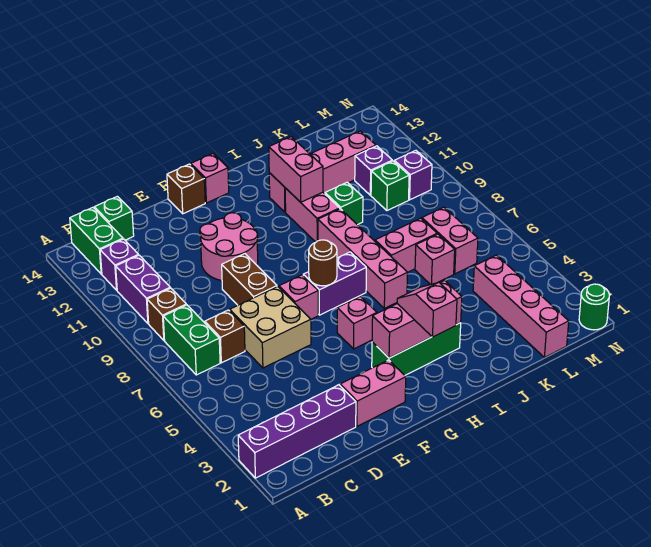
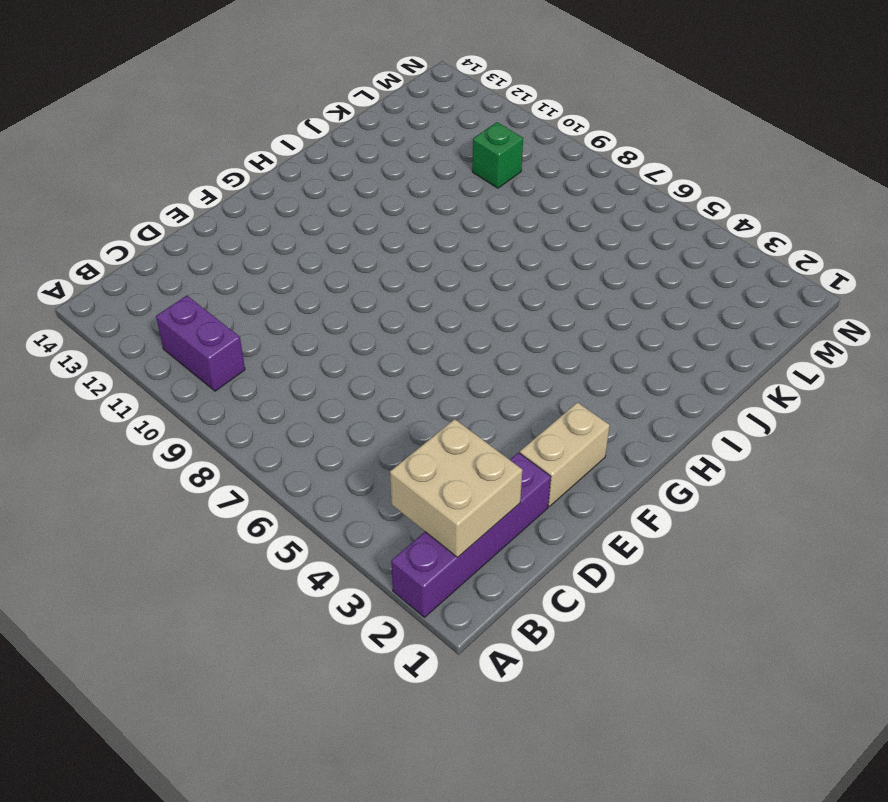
tan brick B2:C3 level 2 -> tan brick D6:E7 level 1
tan brick E2:F2 level 1 -> pink brick E2:F2 level 1
none -> green brick B7:B8 level 1
none -> brown brick B9 level 1
none -> purple brick B12 level 1
none -> green brick B13:B14 level 1

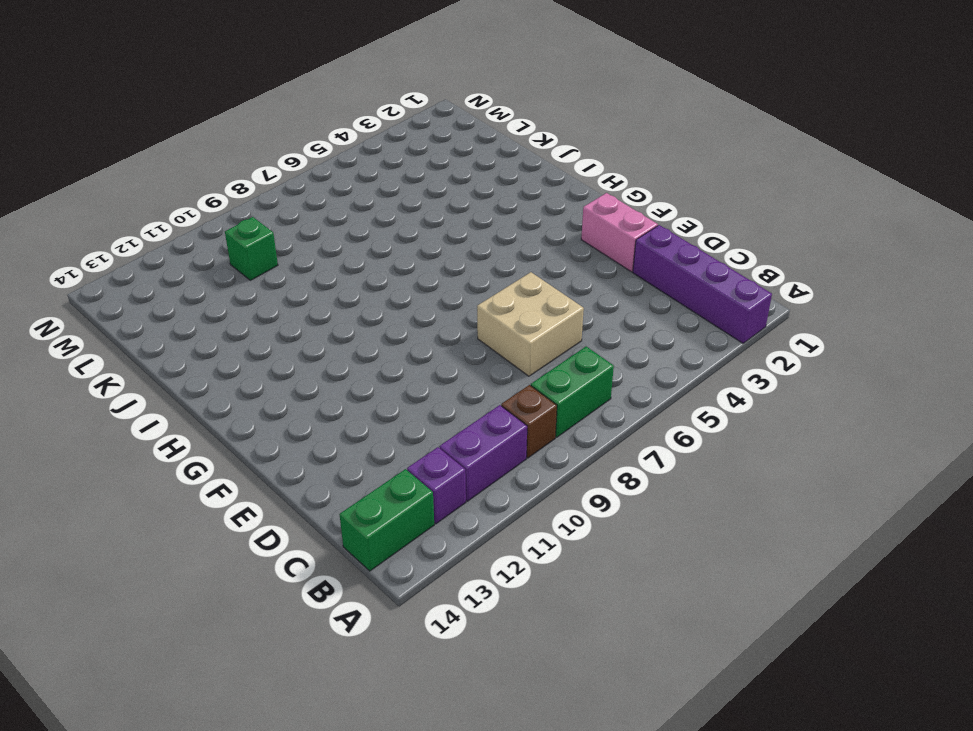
none -> brown brick C7 level 1
none -> green brick C14 level 1
none -> brown brick E8:E9 level 1
none -> pink round brick E10:F11 level 1

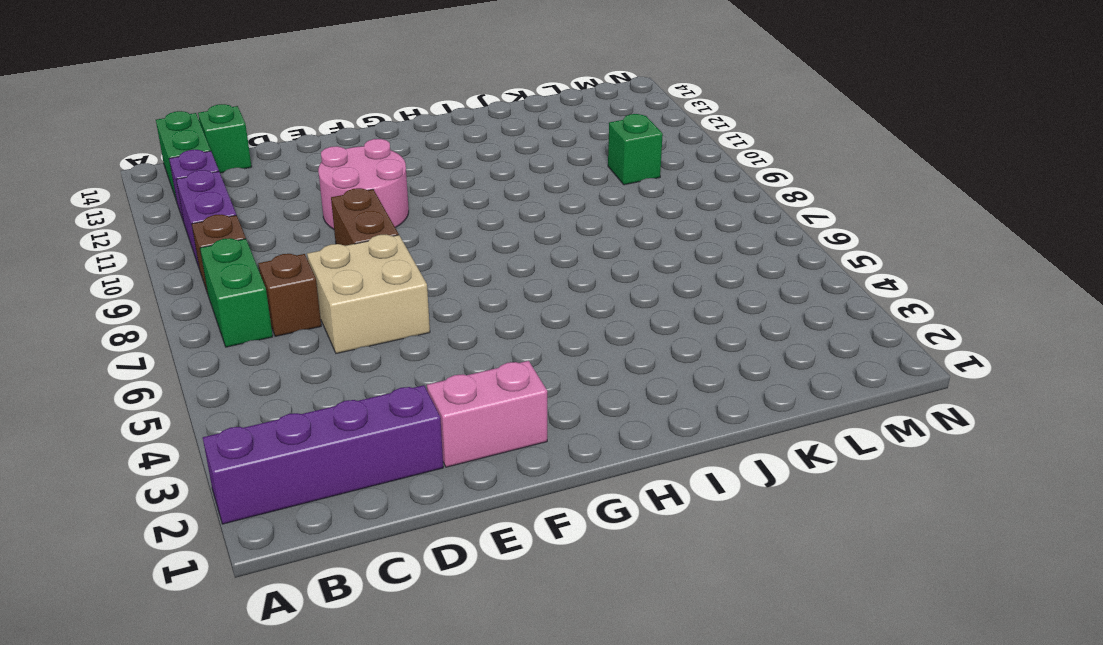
none -> pink brick F7 level 1
none -> brown brick F14 level 1
none -> green brick G3:I3 level 1
none -> pink brick G5 level 1

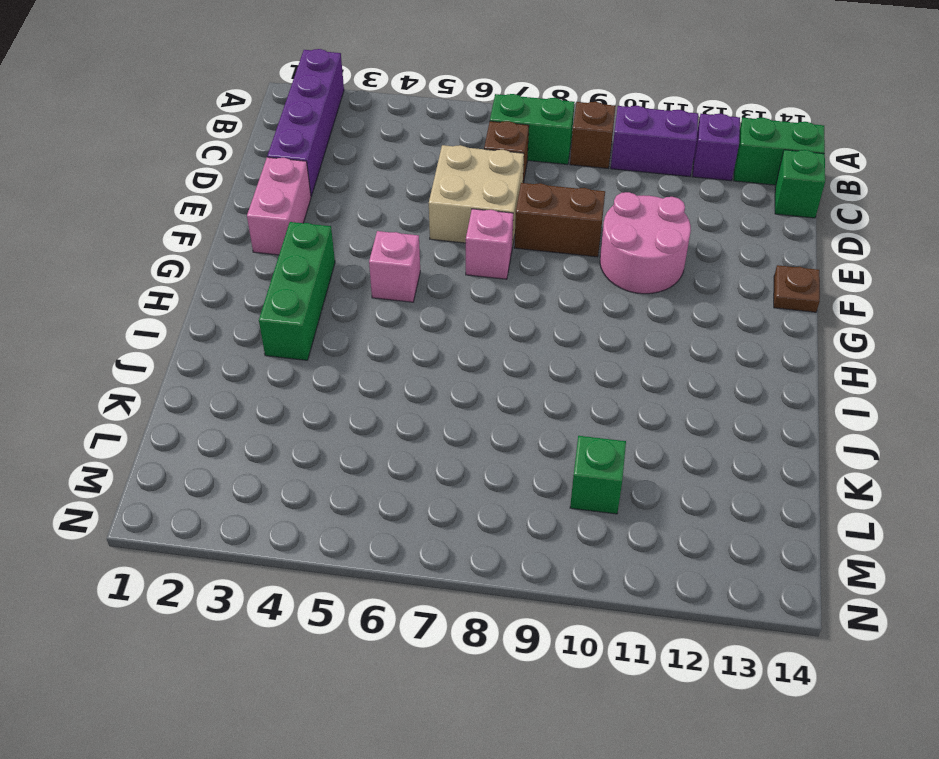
brown plate F14 level 1 -> brown brick F14 level 1
none -> purple brick G7:H7 level 1
none -> pink brick G14 level 1
none -> pink brick I6:I9 level 1
none -> pink brick I10:I11 level 1

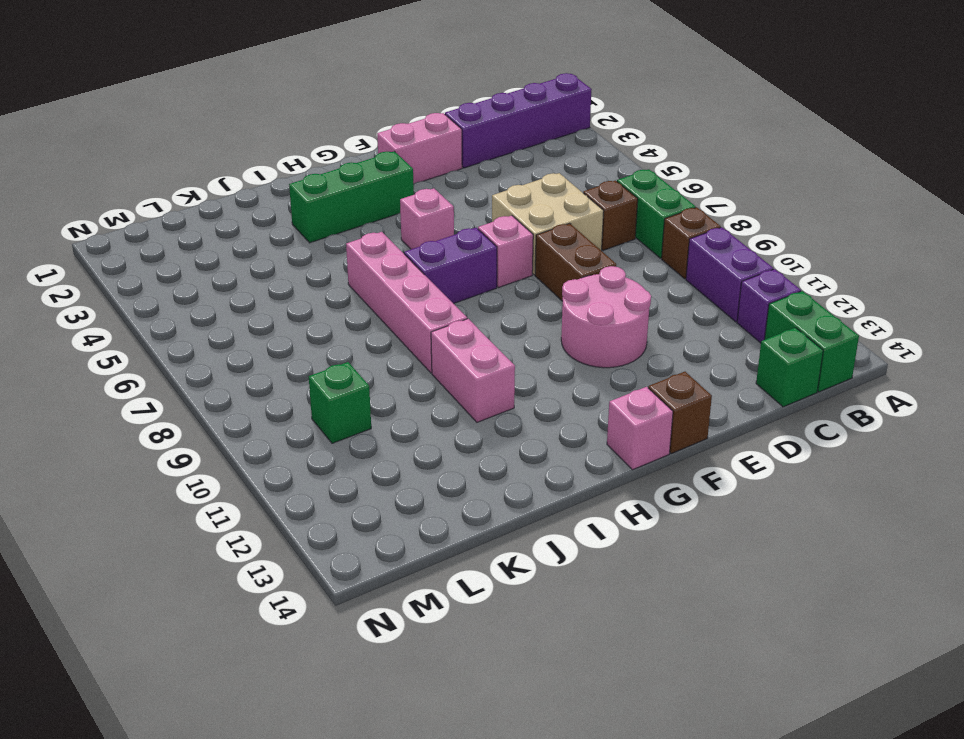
none -> pink brick I12:L12 level 1
none -> pink brick J7:K7 level 1
none -> green brick J10 level 1
none -> pink brick K6 level 1

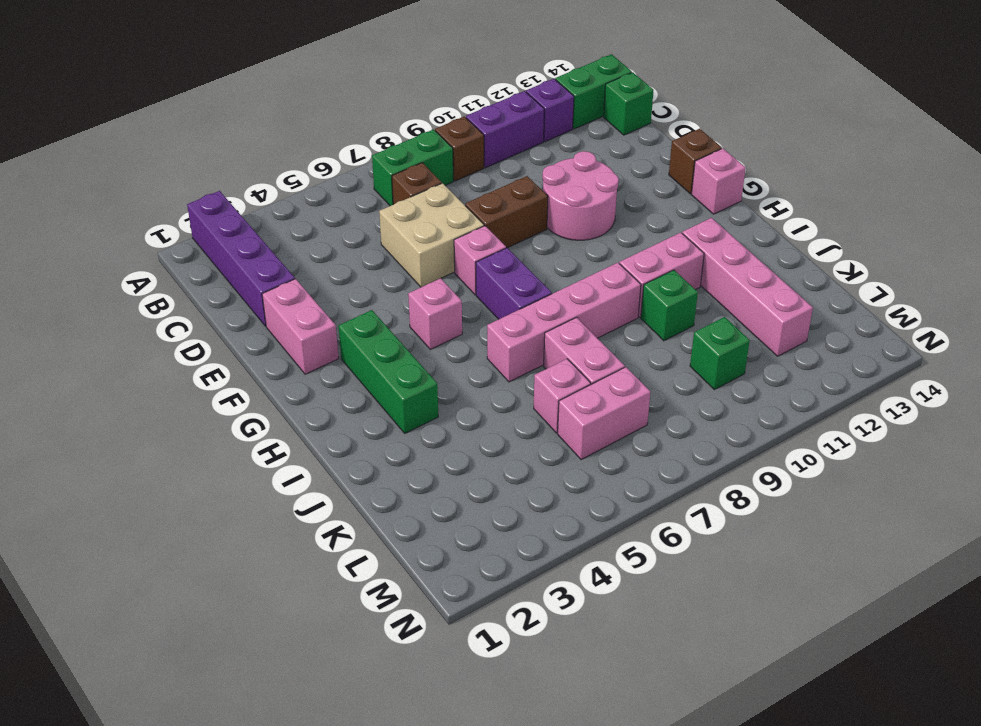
none -> pink brick L1:L4 level 1
none -> purple brick L11 level 1
none -> purple brick M10 level 1
none -> green round brick N1 level 1

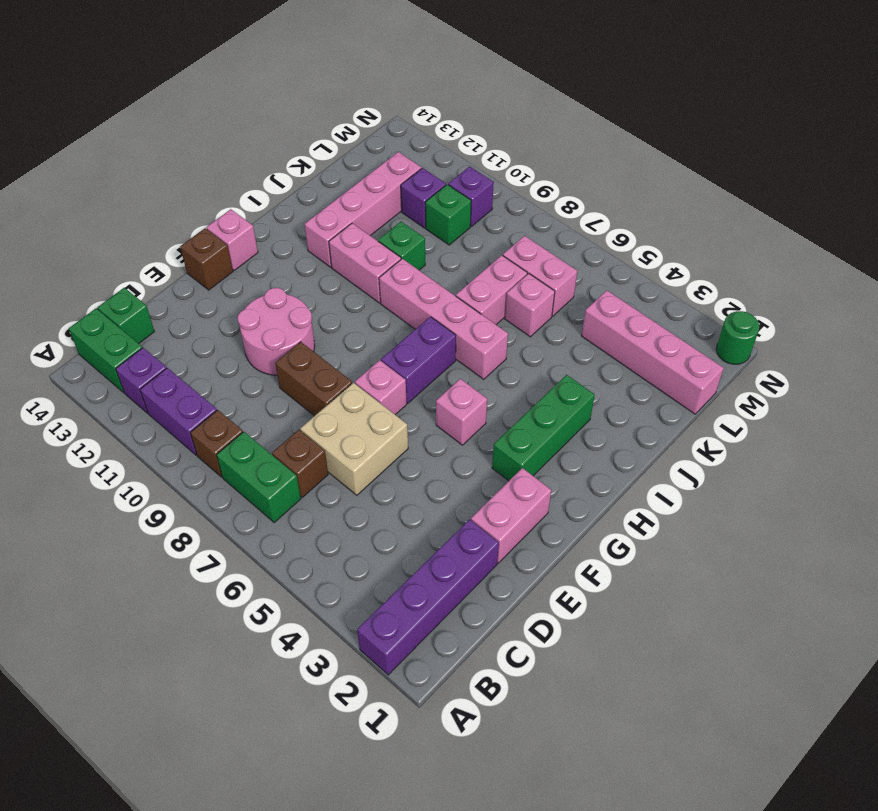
none -> pink brick G3:I3 level 2
none -> brown round brick G7 level 2
none -> pink brick I11:I12 level 2
none -> pink slope H2:H3 level 3 top 2

